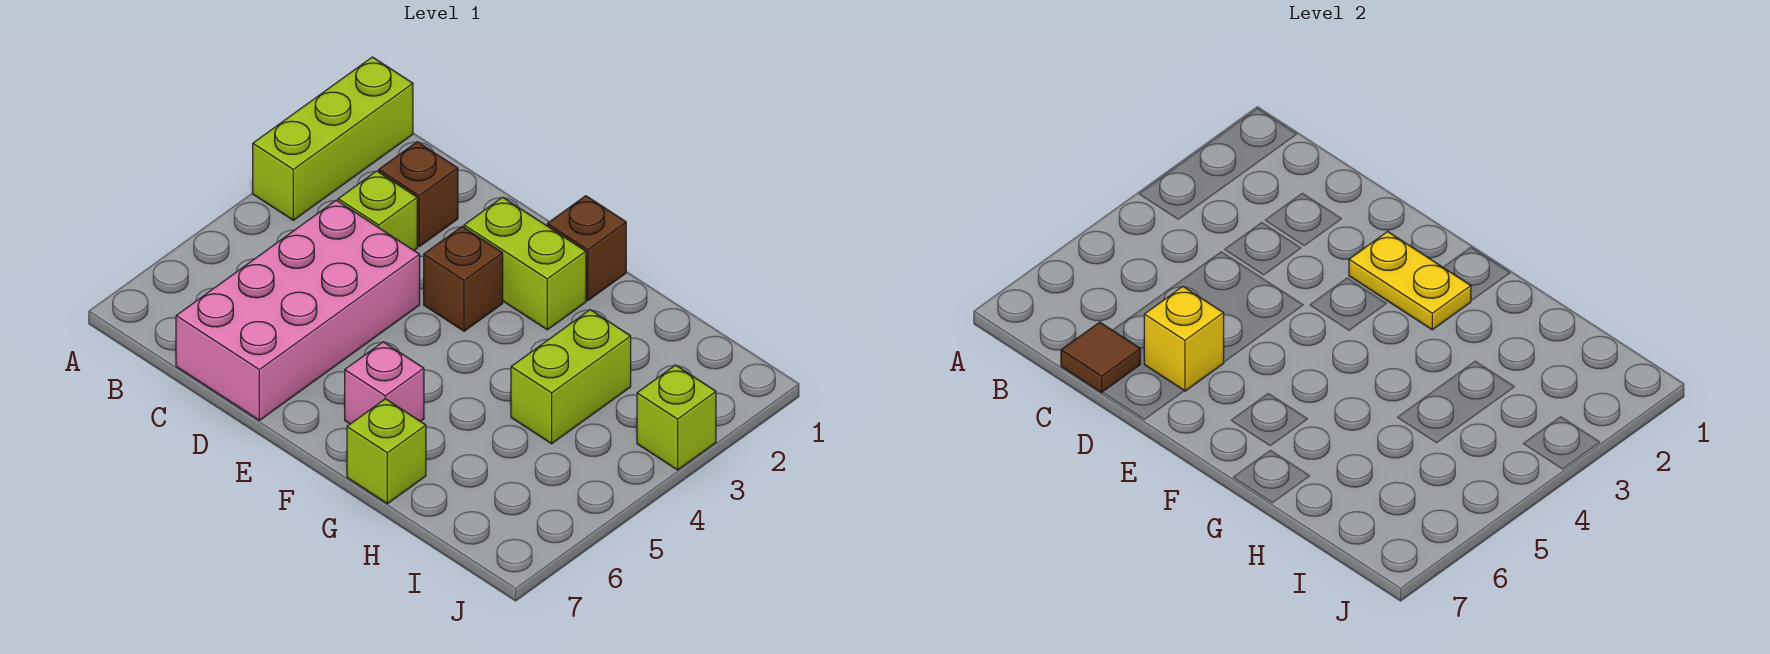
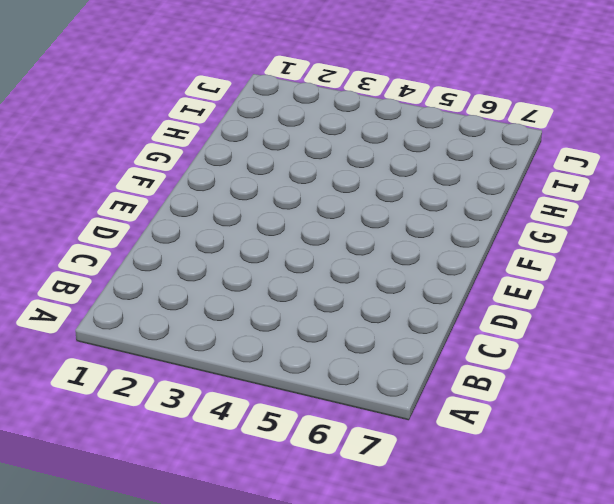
none -> lime brick A1:A3 level 1
none -> brown brick C2 level 1
none -> lime brick C3 level 1

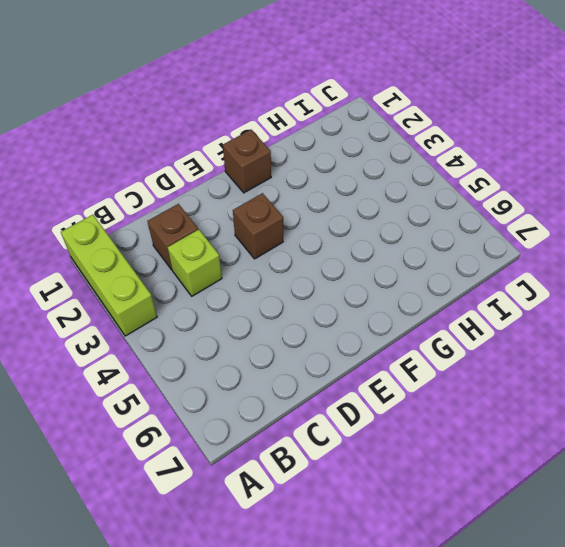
none -> pink brick C4:D7 level 1
none -> lime brick E2:F2 level 1
none -> pink brick F6 level 1

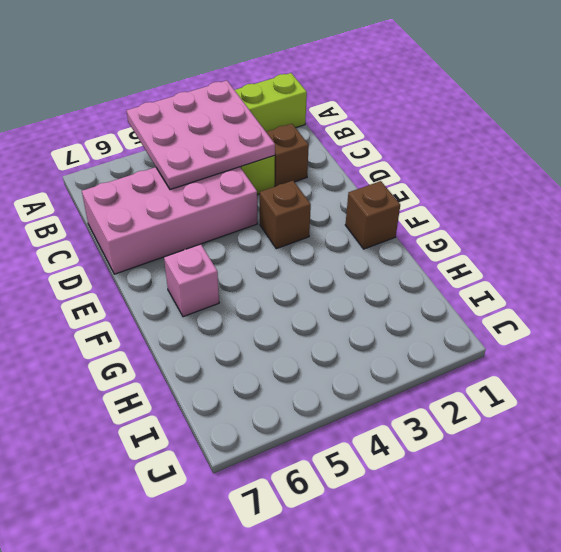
pink plate A3:C5 level 2 -> none
none -> lime brick E2:F2 level 1
none -> lime brick G7 level 1
none -> lime brick H3:H4 level 1

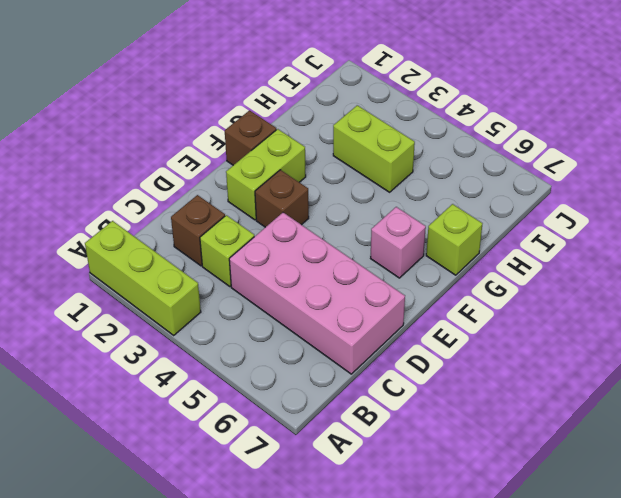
none -> lime brick J3 level 1
none -> brown tile C7 level 2
none -> yellow brick D6 level 2

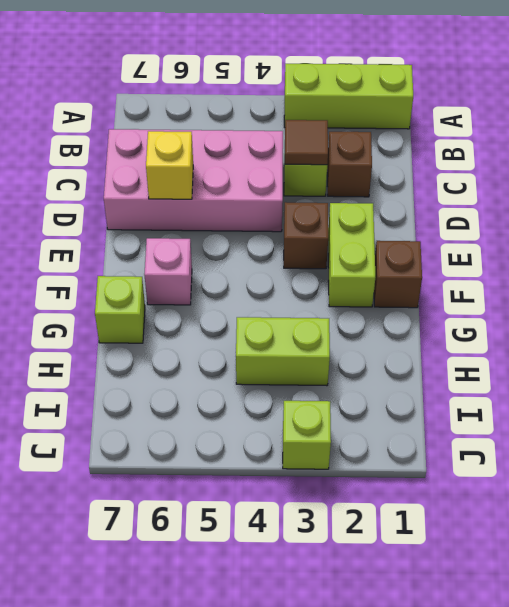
brown tile C3 level 2 -> brown tile C7 level 2
none -> yellow plate E2:F2 level 2

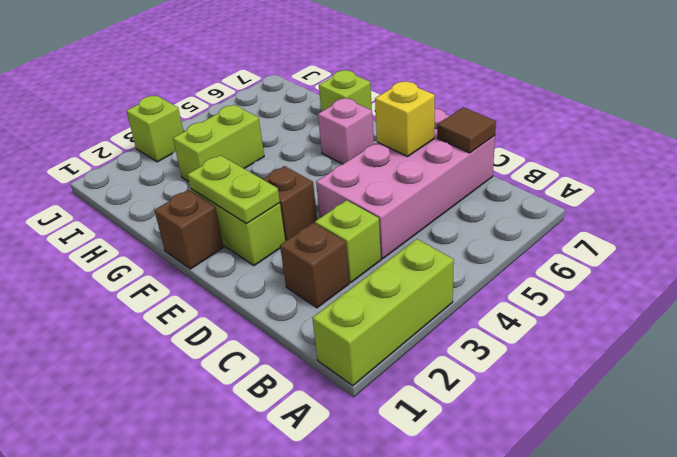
lime plate E2:F2 level 2 -> yellow plate E2:F2 level 2

